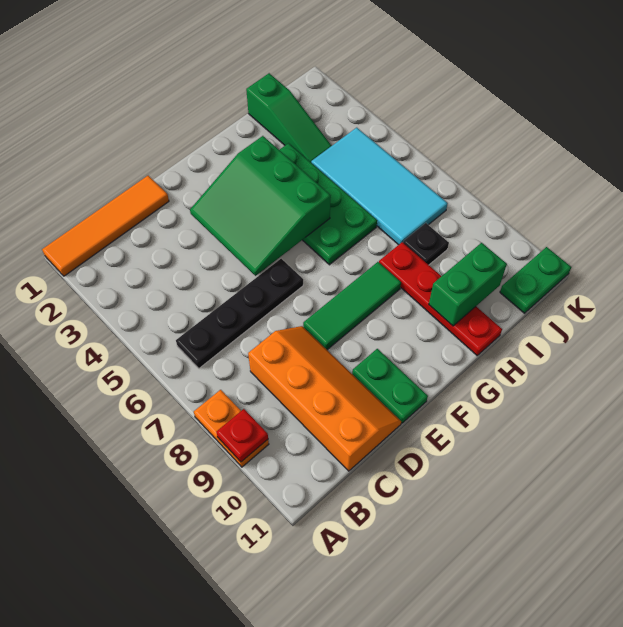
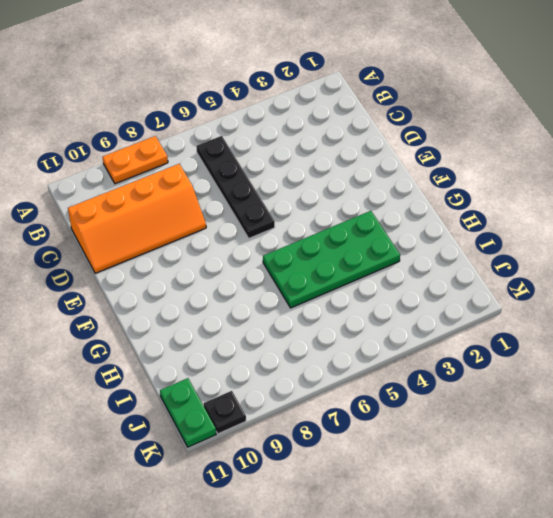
black plate K10 level 1 -> black plate I8 level 1
none -> orange tile A1:D1 level 1
none -> green tile E8:G8 level 1
none -> green plate E10:E11 level 1

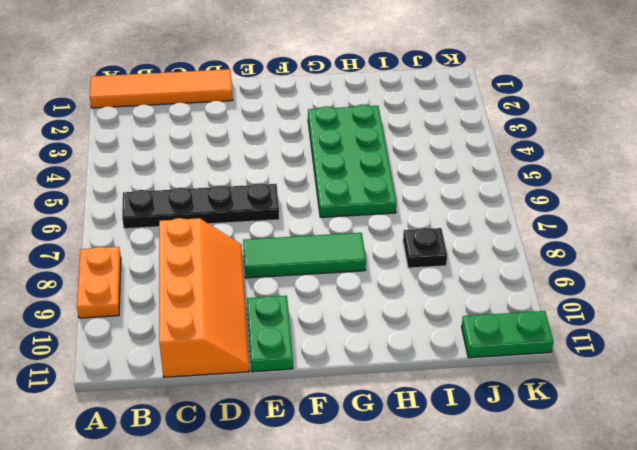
none -> red plate H8:H11 level 1
none -> green slope I1:I3 level 1 top 1
none -> cyan tile I4:J7 level 1

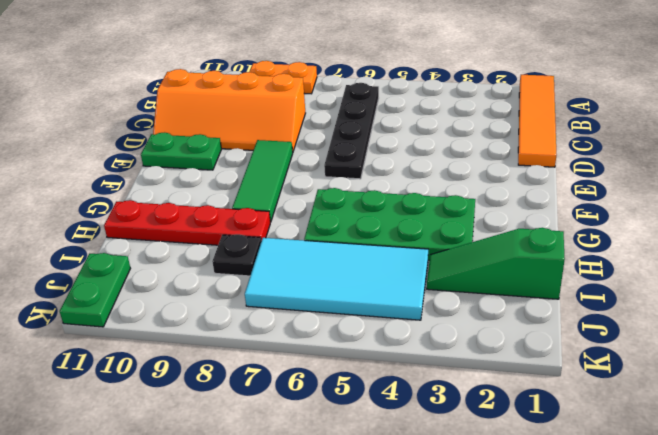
none -> red plate A9 level 2
none -> green slope E3:G5 level 2 top G
none -> green brick H10:I10 level 2

